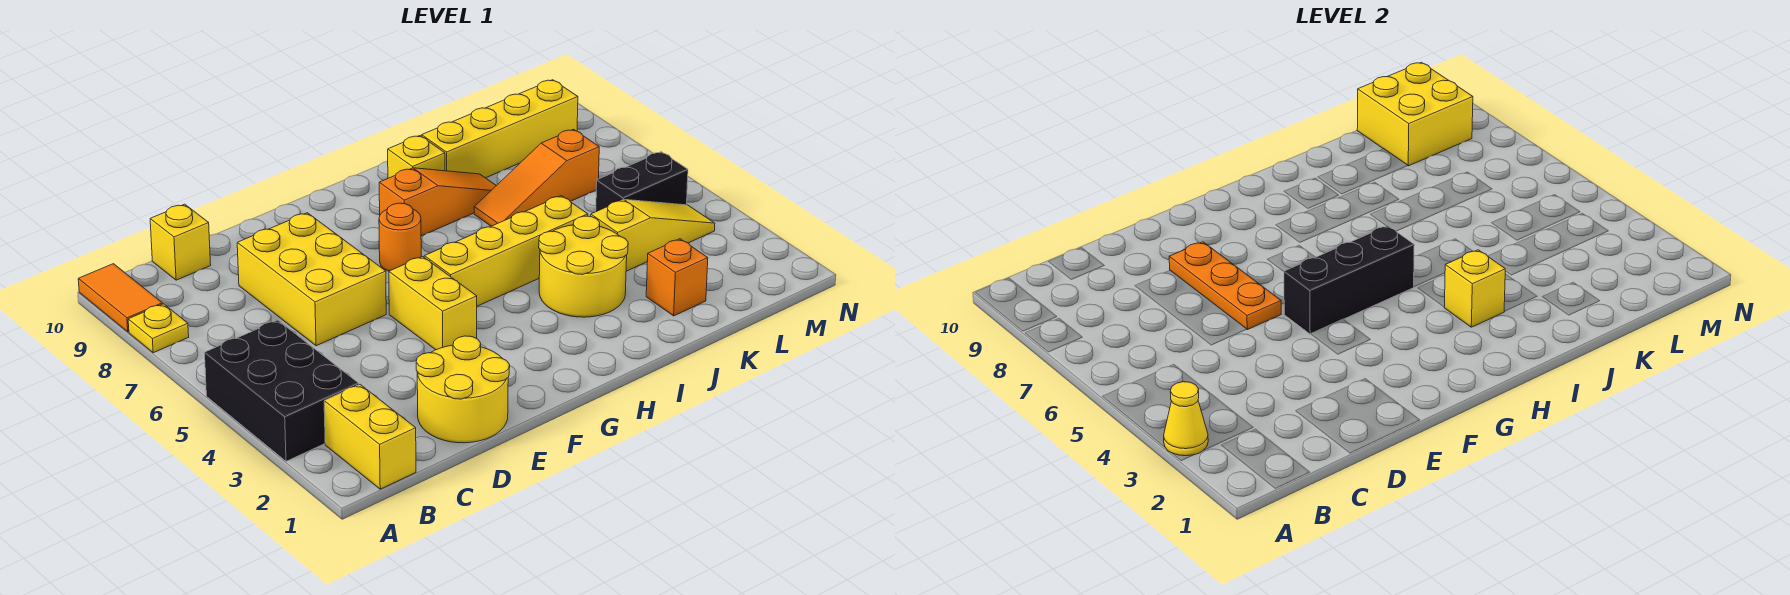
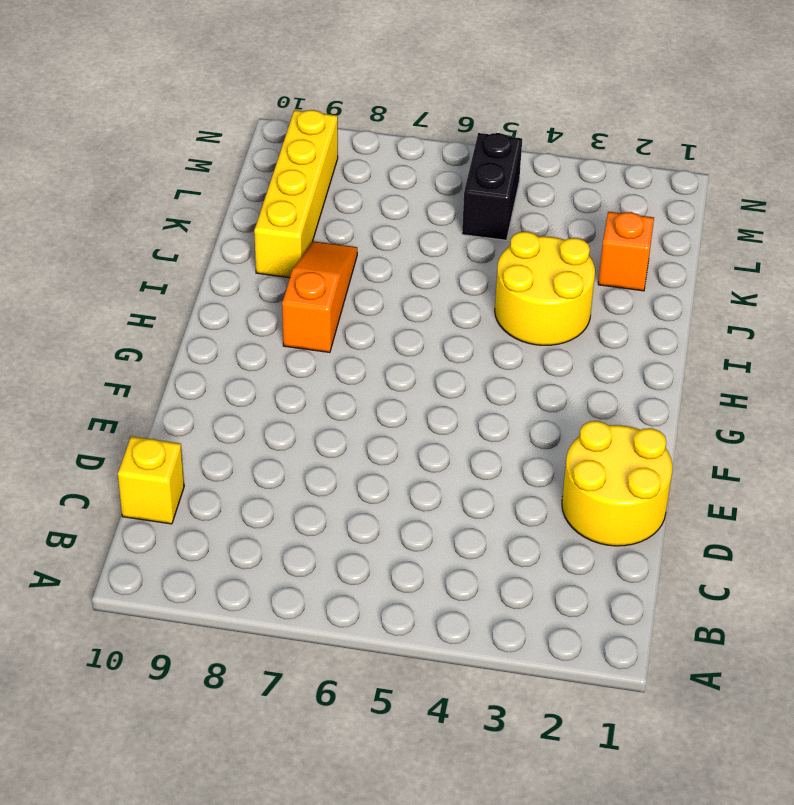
none -> black brick A3:B5 level 1
none -> yellow plate A8 level 1
none -> orange tile A9:A10 level 1

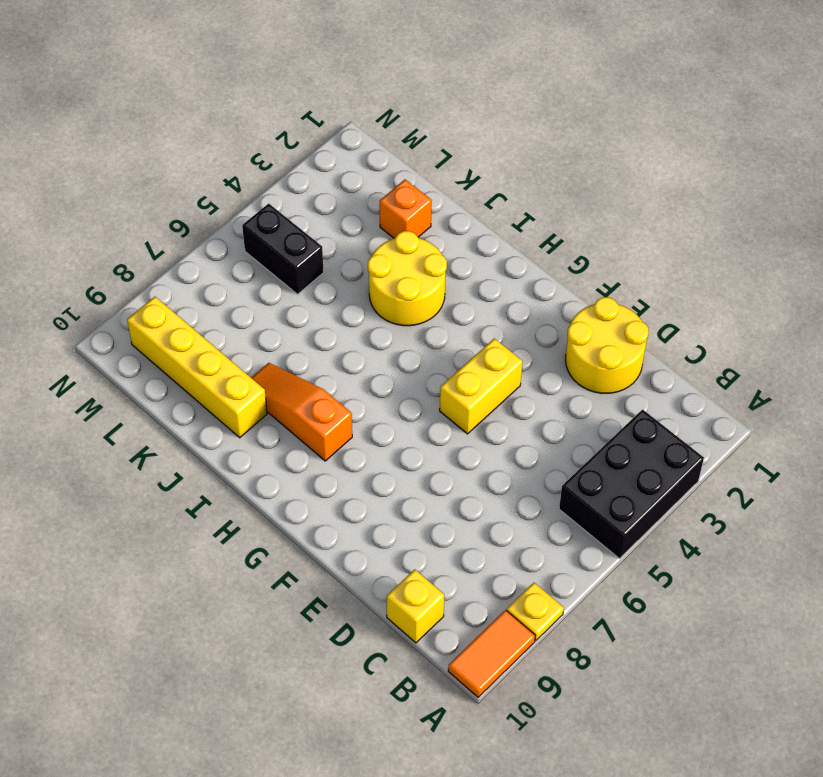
none -> yellow brick B1:B2 level 1
none -> yellow brick D6:E8 level 1
none -> yellow brick G5:J5 level 1

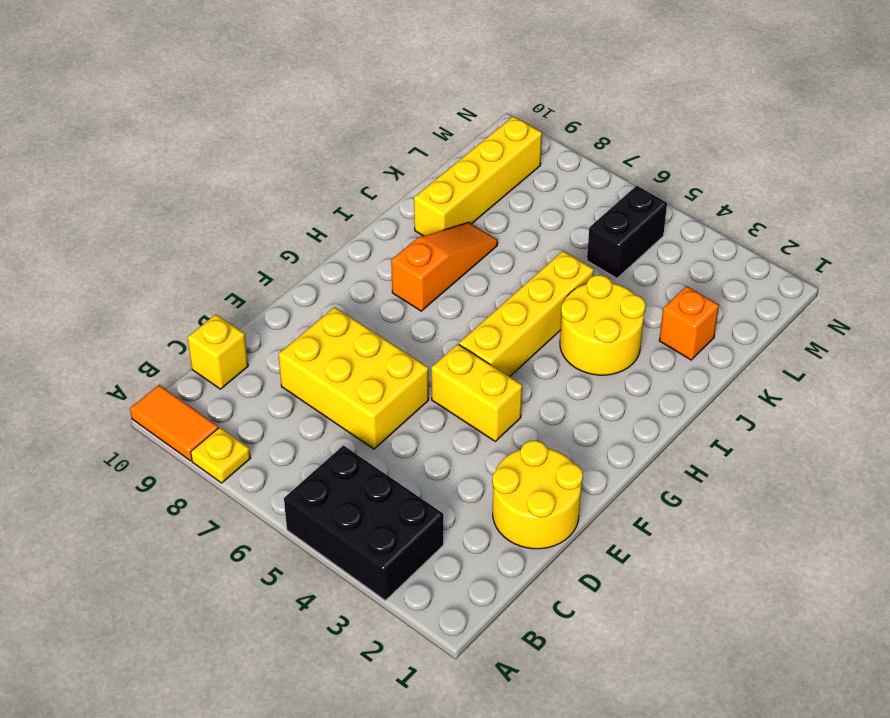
none -> yellow brick B1:B2 level 1
none -> orange round brick G7 level 1
none -> yellow brick I9 level 1

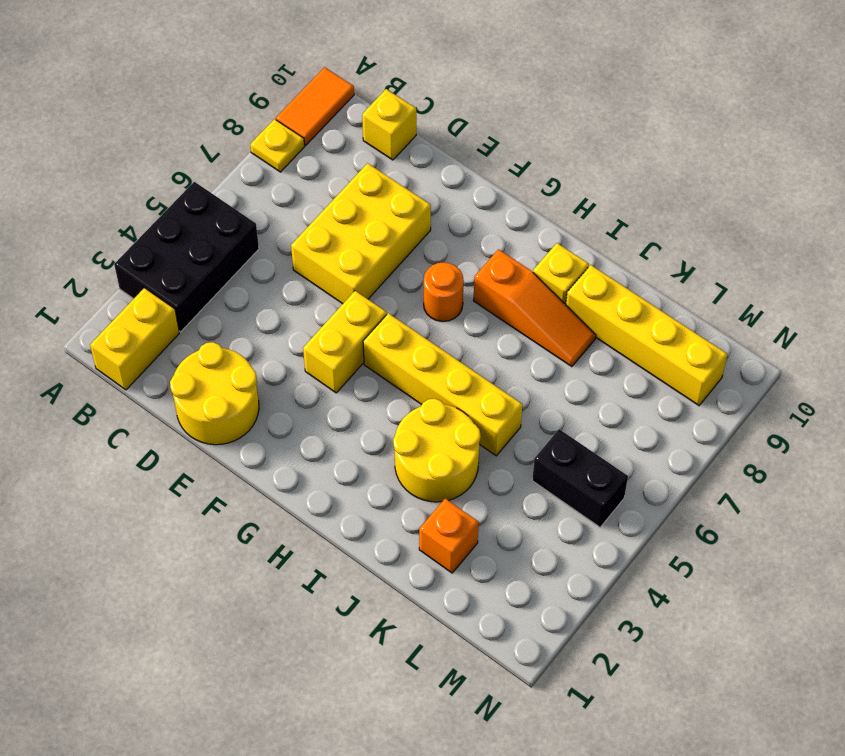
none -> orange slope J7:L7 level 1 top L
none -> yellow slope K4:M4 level 1 top K
none -> yellow cone A3 level 2

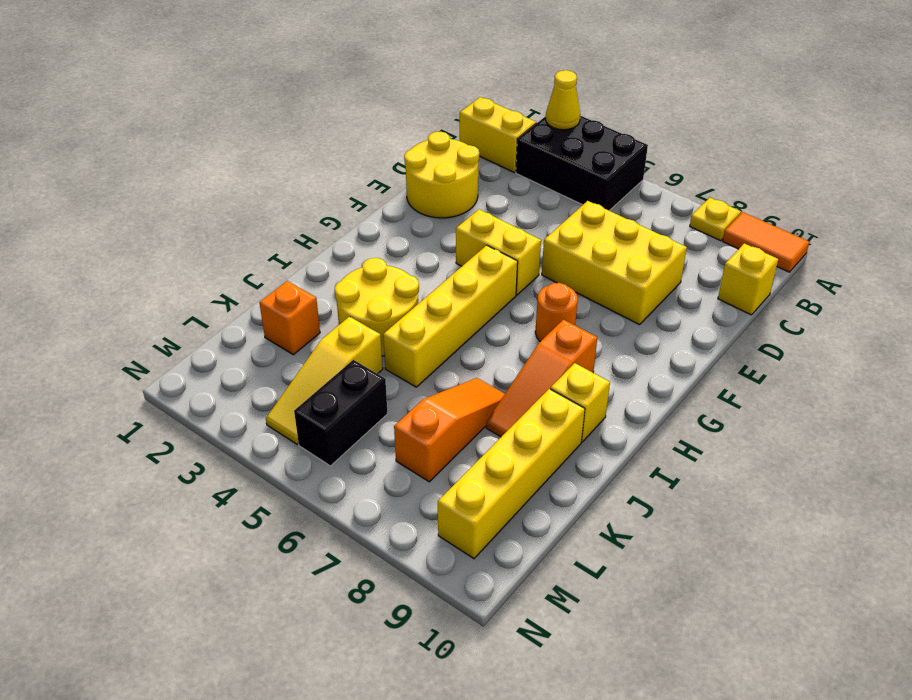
none -> orange plate E6:E8 level 2
none -> black brick F5:H5 level 2
none -> yellow brick I3 level 2

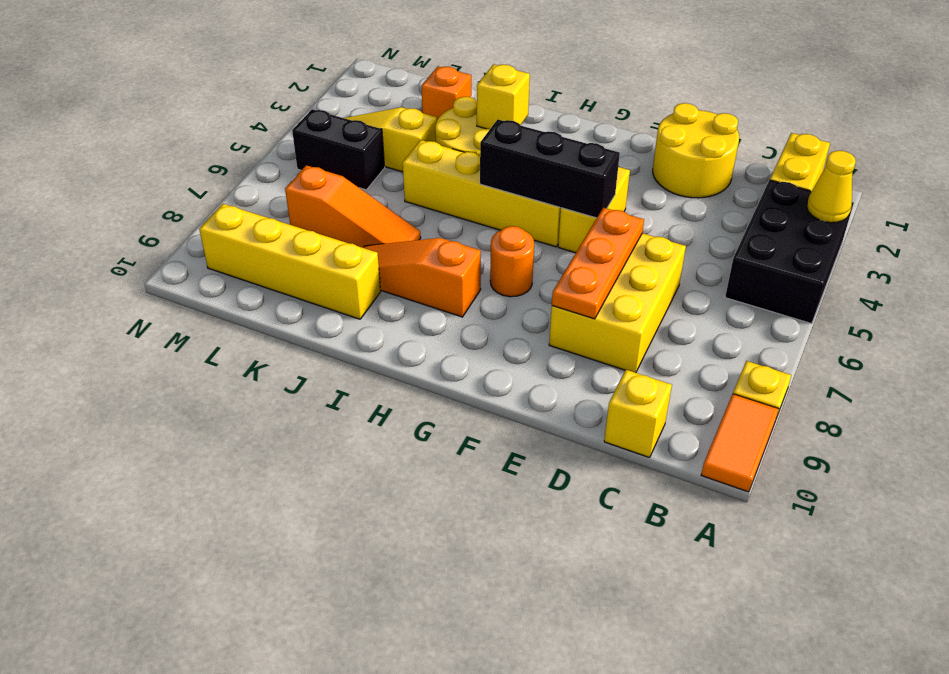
none -> yellow brick I9 level 1
none -> yellow brick L9:M10 level 2

